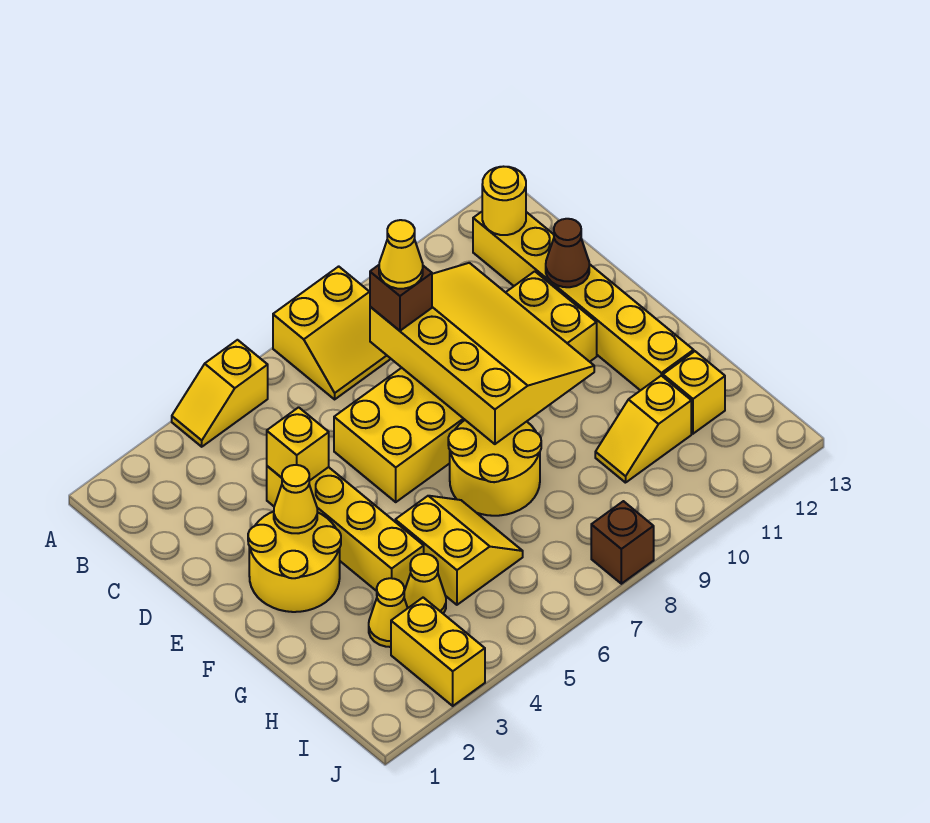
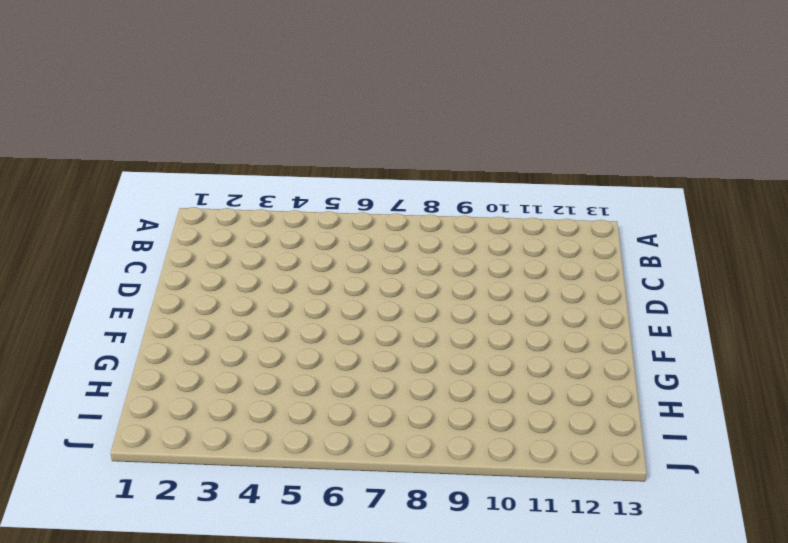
none -> yellow slope A4:A5 level 1 top 5
none -> yellow slope A7:B8 level 1 top A
none -> yellow brick B12:G12 level 1

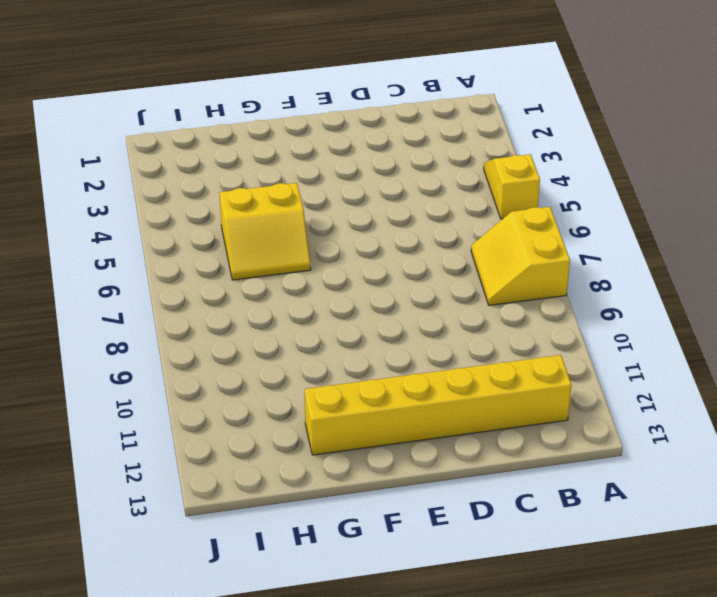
none -> yellow brick D4:G4 level 1
none -> yellow brick D6:E11 level 1
none -> yellow round brick E2:F3 level 1

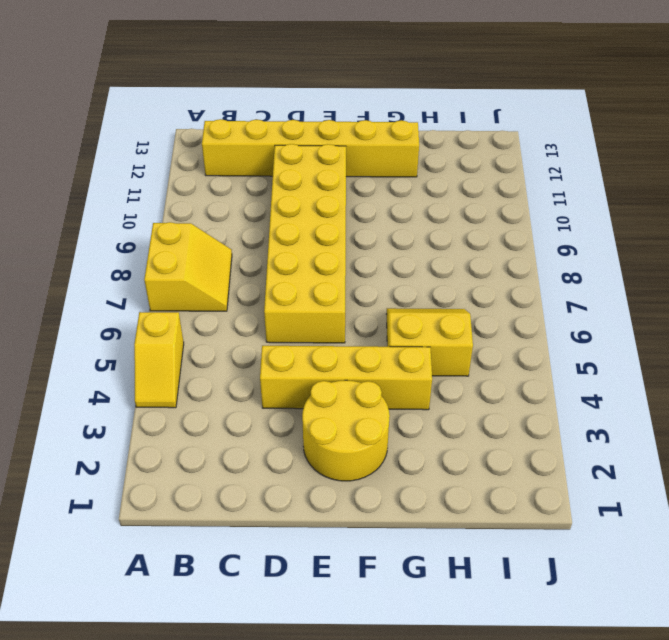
none -> yellow round brick F7:G8 level 1
none -> yellow cone H3 level 1
none -> yellow cone H4 level 1

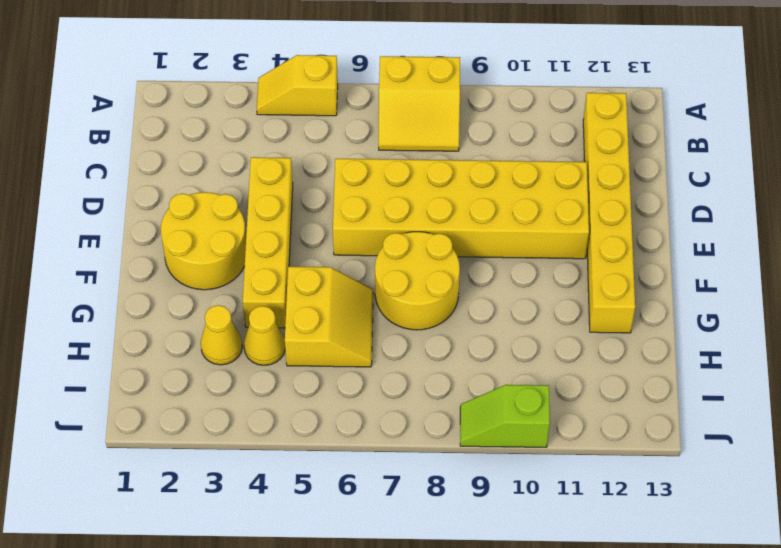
lime slope J9:J10 level 1 top 10 -> none
none -> yellow slope H10:H11 level 1 top 11
none -> yellow brick H12 level 1
none -> yellow brick I3:J3 level 1

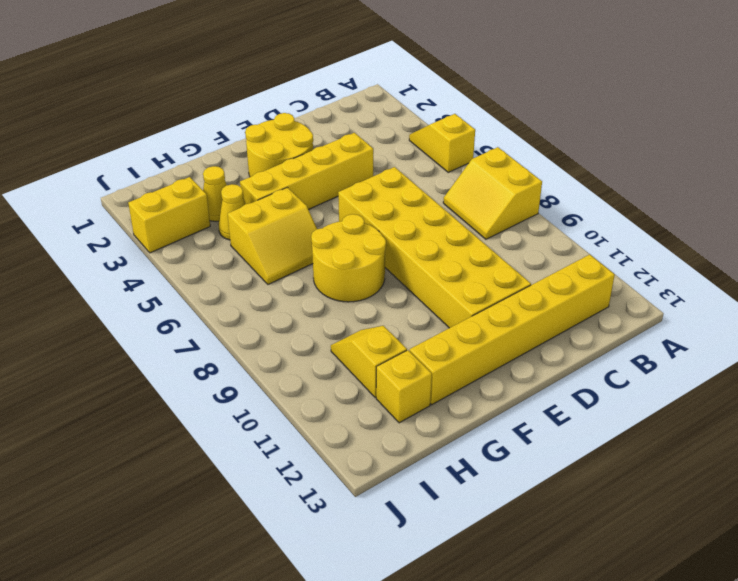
none -> brown brick J8 level 1
none -> yellow round brick B12 level 2
none -> yellow slope C8:F10 level 2 top 8

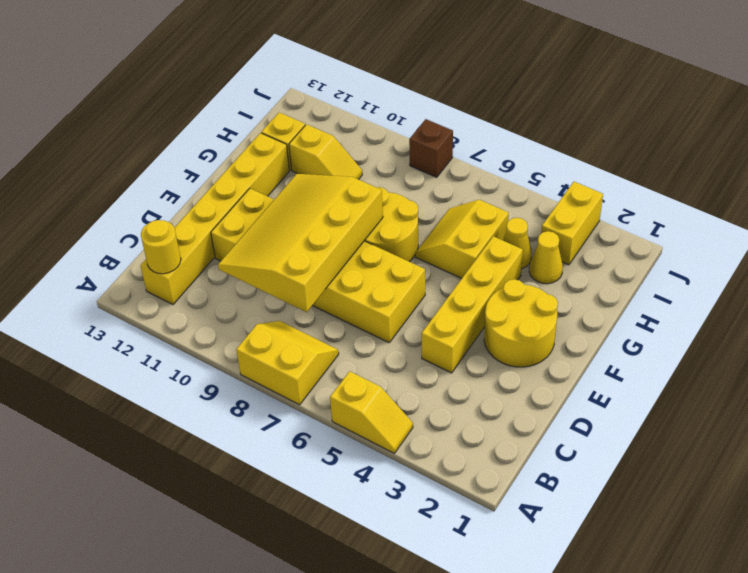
none -> yellow brick D4 level 2
none -> brown cone D12 level 2
none -> yellow cone E3 level 2

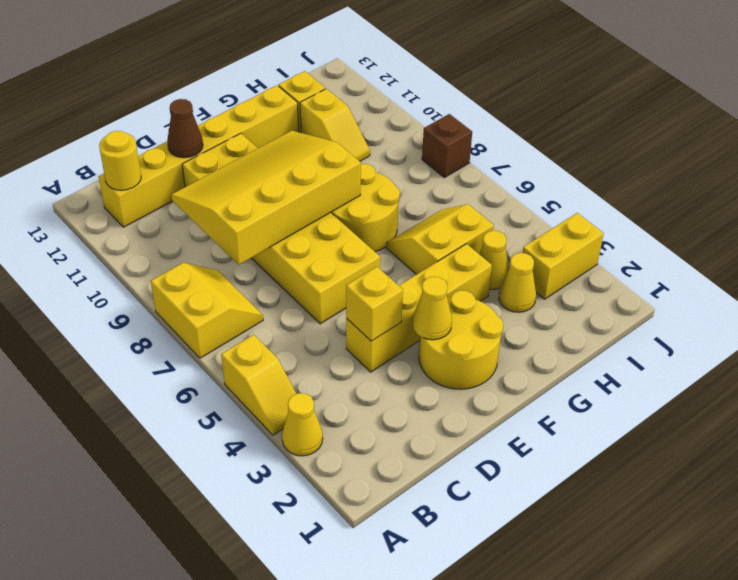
yellow cone A3 level 1 -> yellow cone C8 level 4
none -> brown brick C8 level 3

